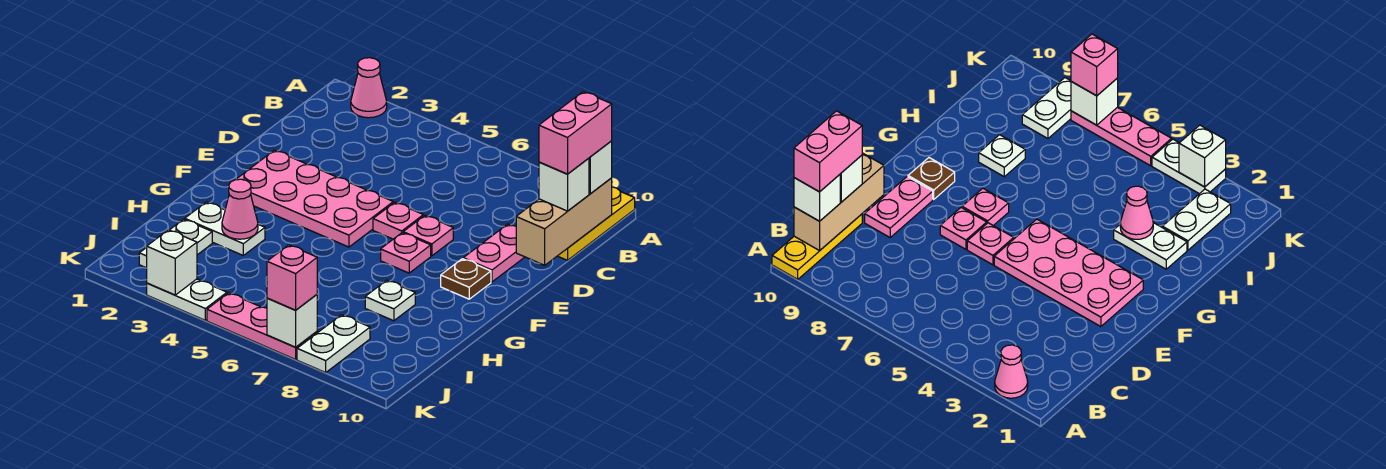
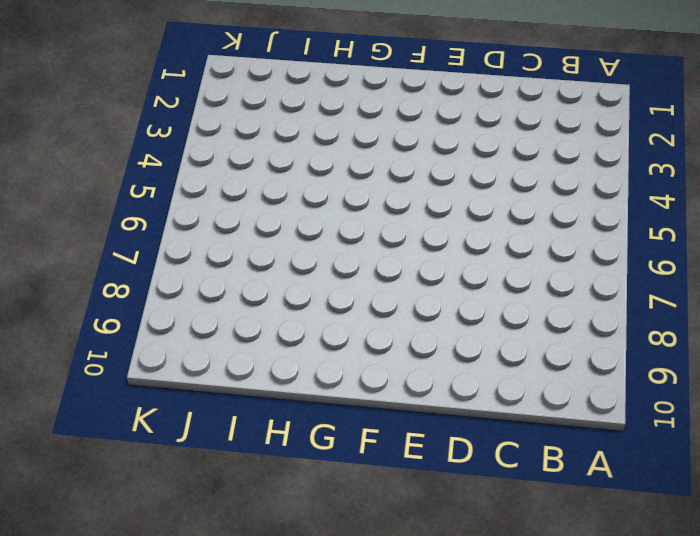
none -> pink cone A2 level 1
none -> yellow plate A10:C10 level 1
none -> pink plate D9:E9 level 1

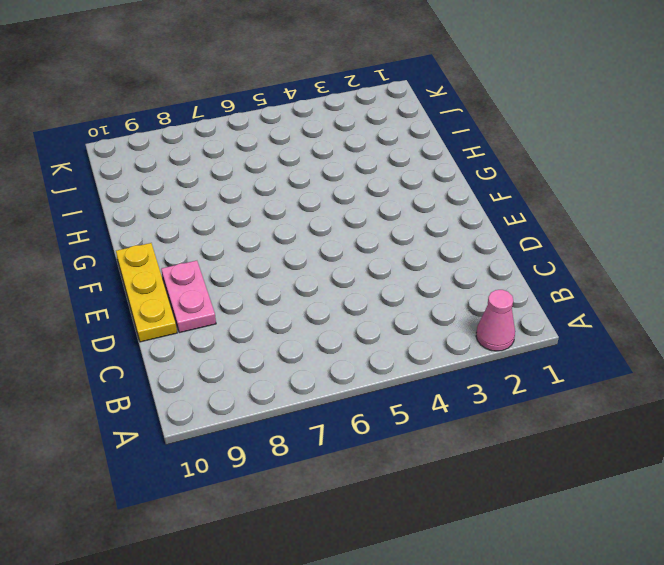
yellow plate D10:F10 level 1 -> yellow plate A10:C10 level 1
none -> pink plate E2:F5 level 1
none -> pink plate E6 level 1
none -> pink plate E7 level 1

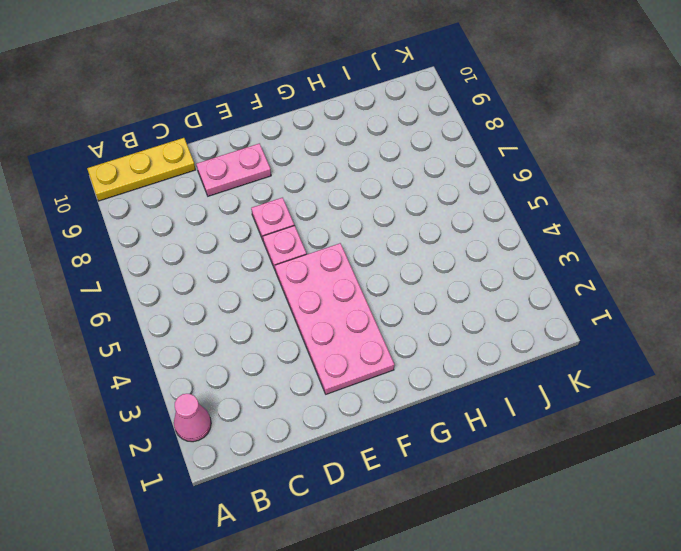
none -> pink plate F7 level 1
none -> brown plate F9 level 1
none -> white plate H2:H3 level 1

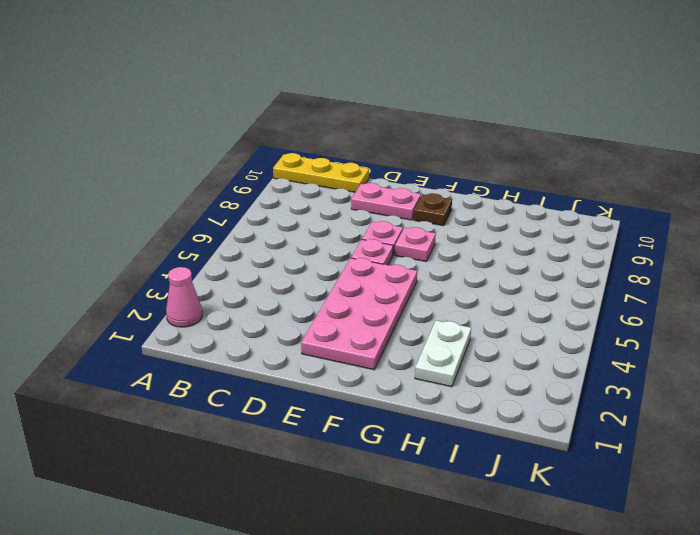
none -> white plate H8 level 1
none -> white plate I2:J2 level 1
none -> white plate J8:K8 level 1

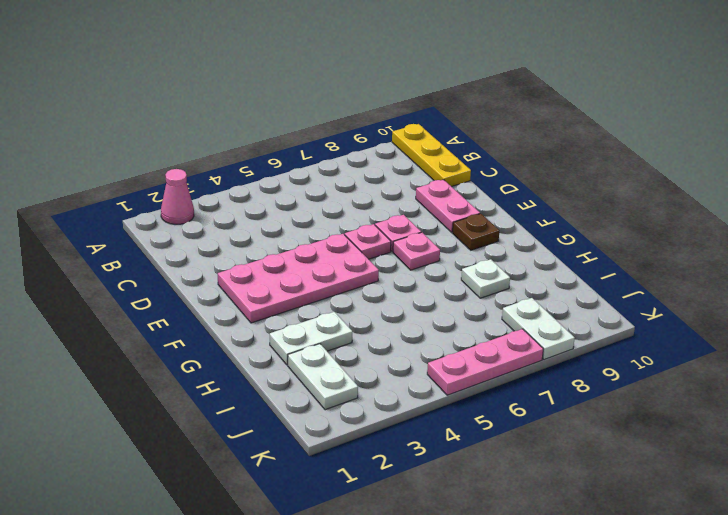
none -> white plate K3:K4 level 1
none -> tan brick B10:D10 level 2
none -> pink cone H3 level 2

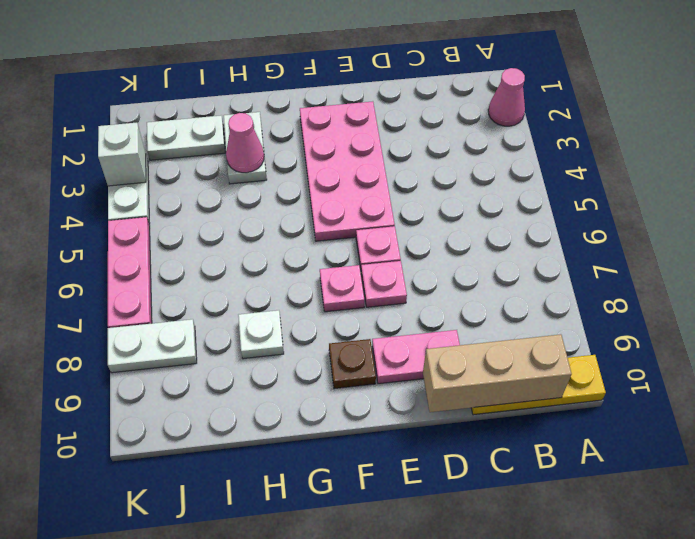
none -> white brick K7 level 2
none -> white brick B10 level 3
none -> white brick C10 level 3

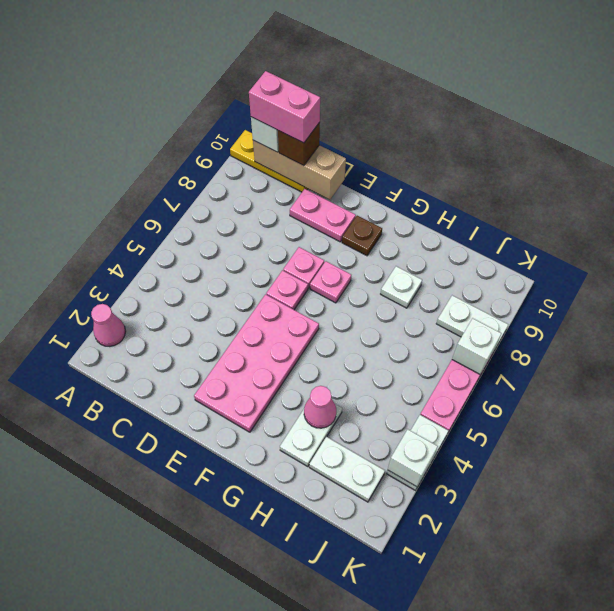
brown brick C10 level 3 -> white brick C10 level 3
none -> pink brick K7 level 3

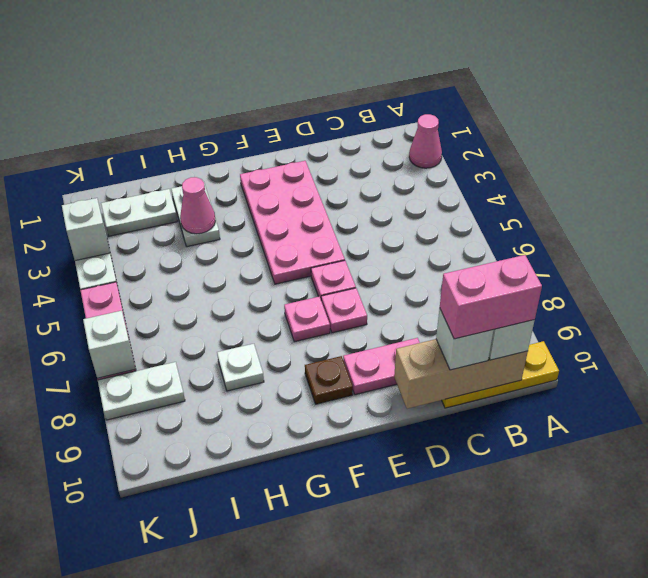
none -> pink brick K7 level 3

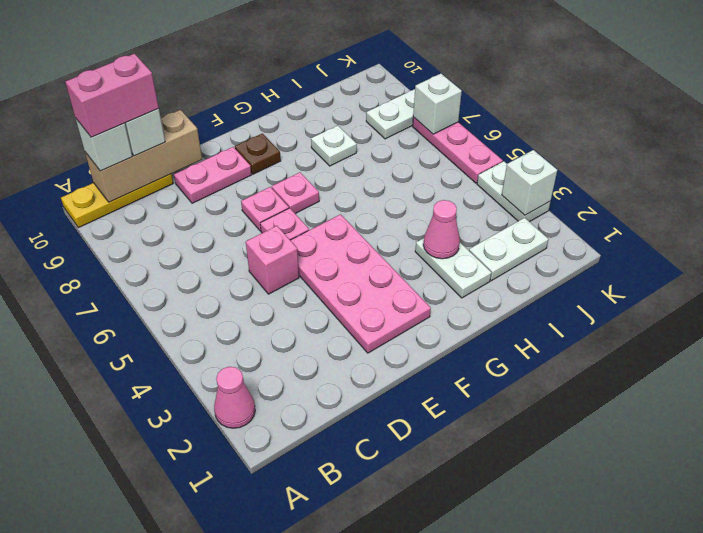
pink brick D5 level 1 -> pink brick K7 level 3

